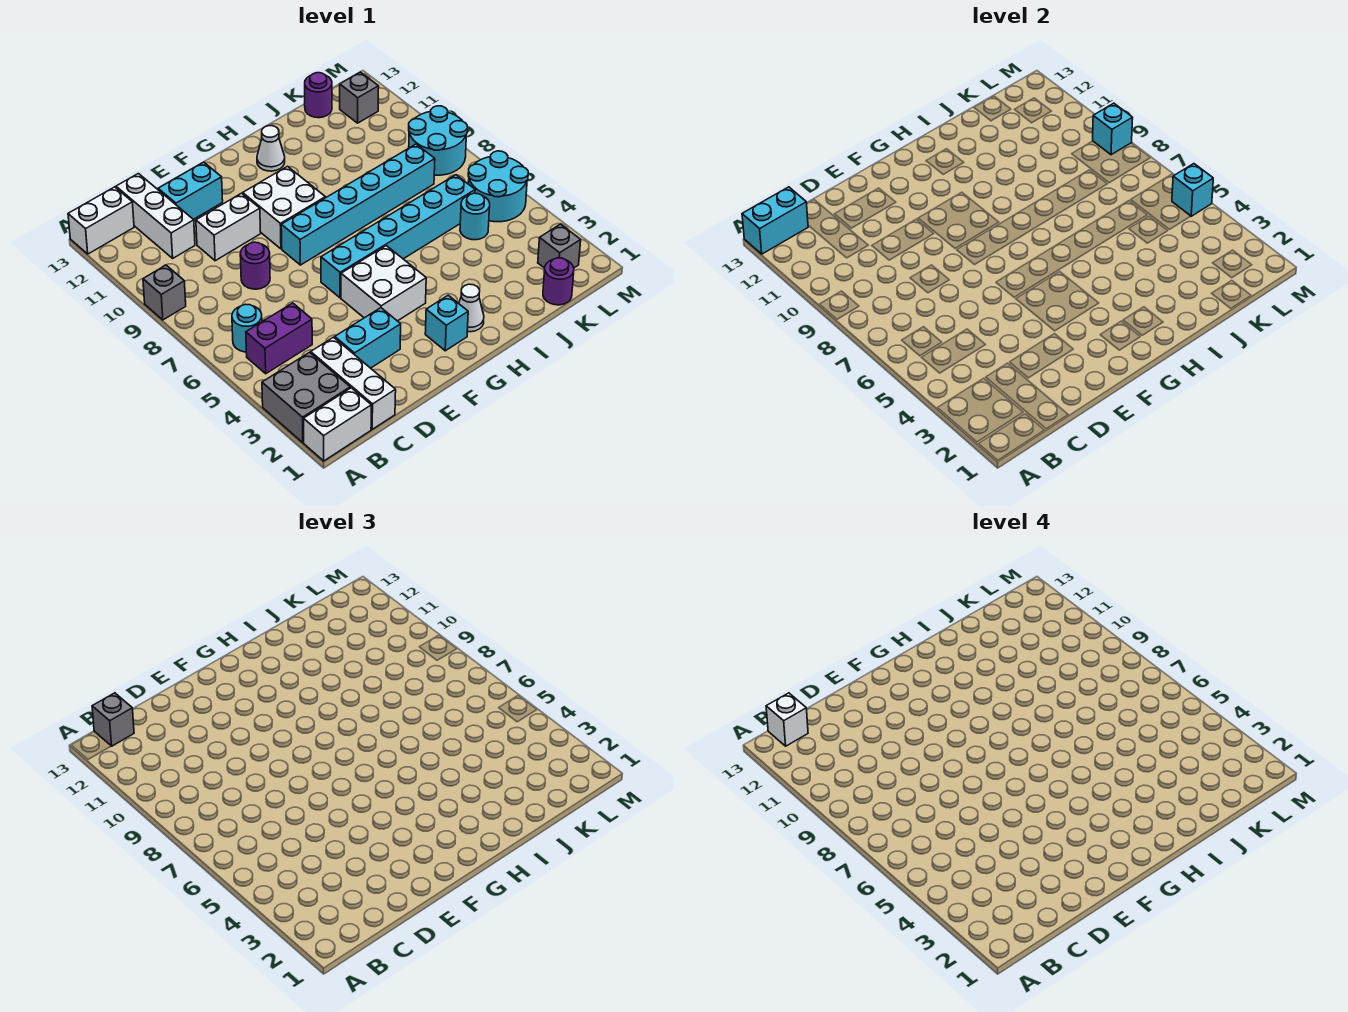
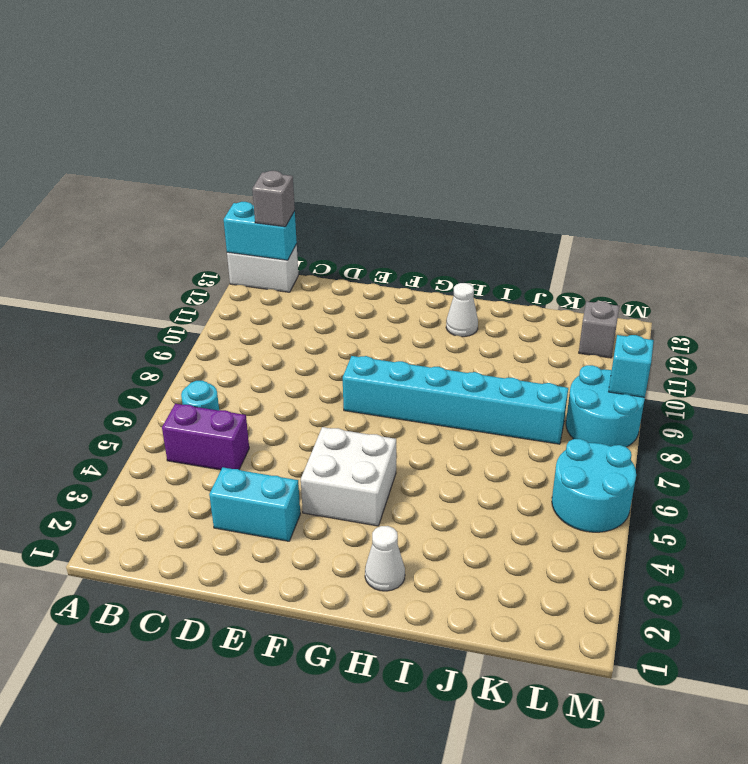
none -> white brick A1:B1 level 1
none -> grey brick A2:B3 level 1
none -> grey brick A9 level 1
none -> white brick C1:C3 level 1

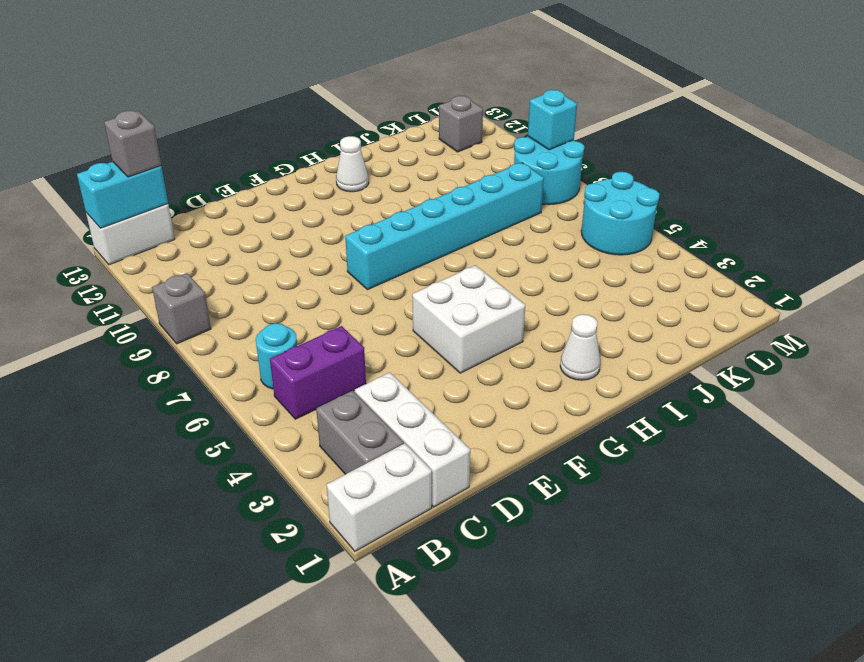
grey brick B2:B3 level 1 -> grey brick A2:B3 level 1
none -> white brick C11:C13 level 1
none -> cyan brick D3:E3 level 1
none -> purple round brick D8 level 1
none -> white brick D10:E10 level 1

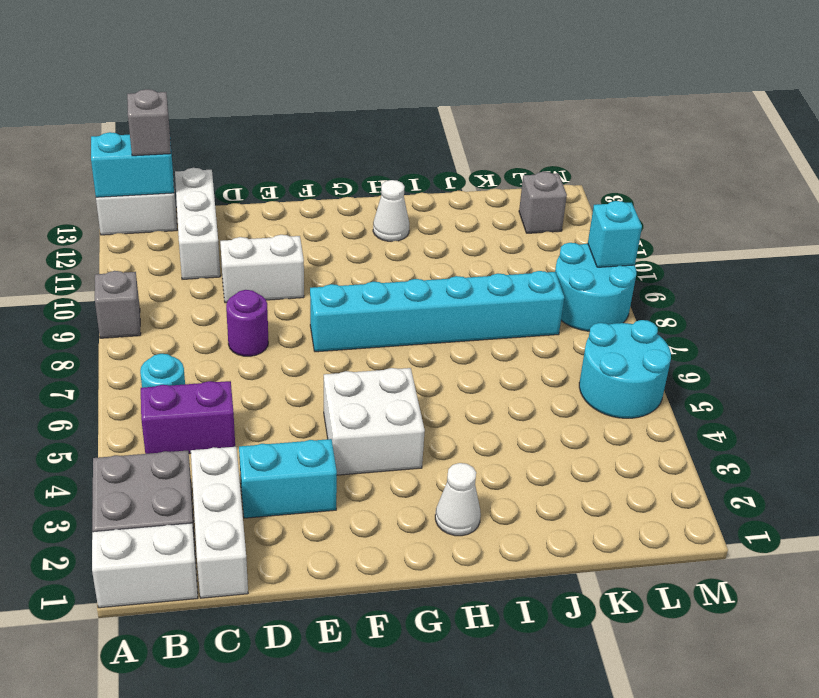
none -> cyan brick D12:E12 level 1
none -> cyan brick F6:K6 level 1
none -> white brick F9:G10 level 1
none -> cyan brick G2 level 1

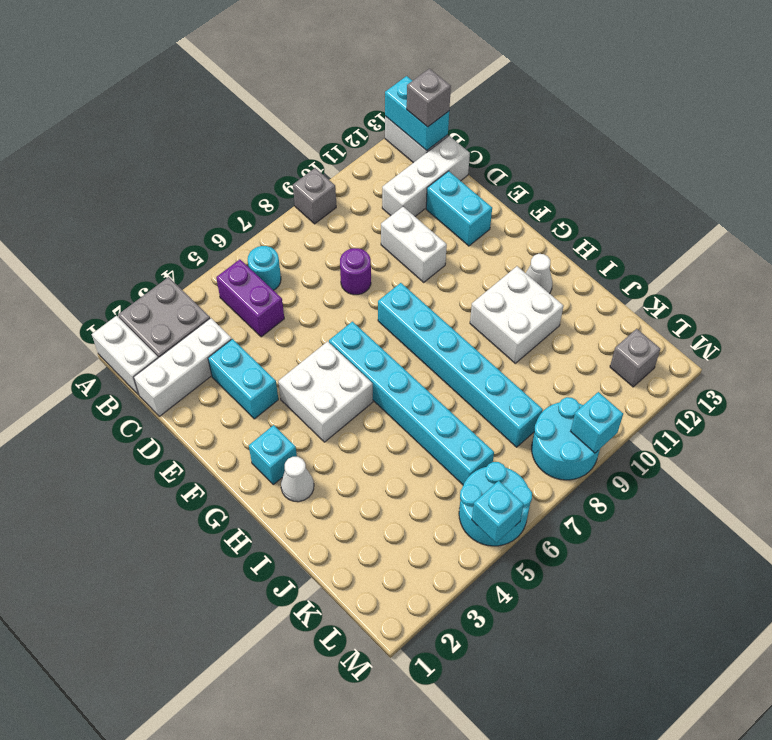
white brick H10:I11 level 1 -> white brick F9:G10 level 1
none -> purple round brick K1 level 1
none -> cyan round brick K5 level 1
none -> purple round brick K13 level 1
none -> grey brick L2 level 1

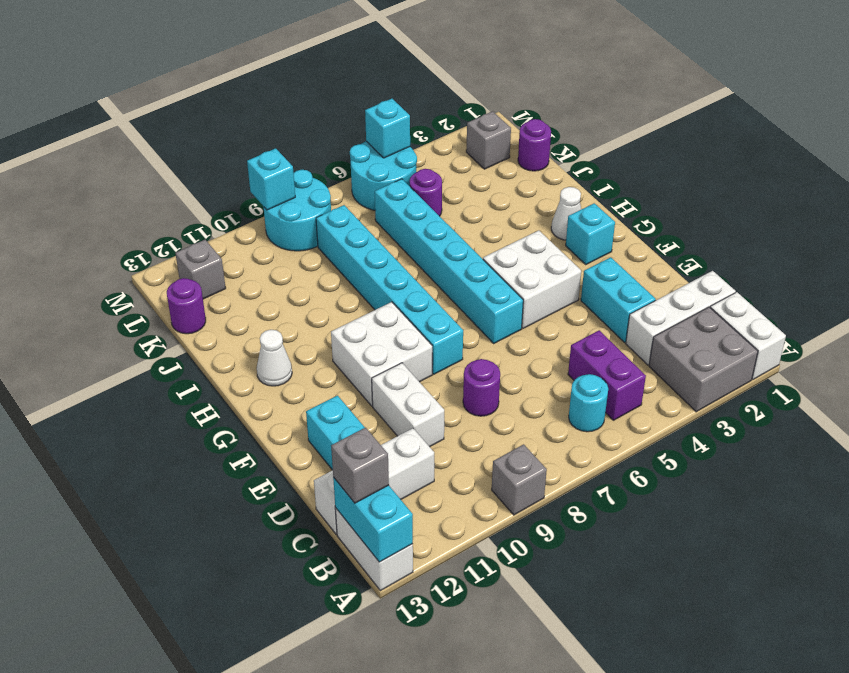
purple round brick K5 level 1 -> cyan round brick K5 level 1
none -> white brick B13 level 4

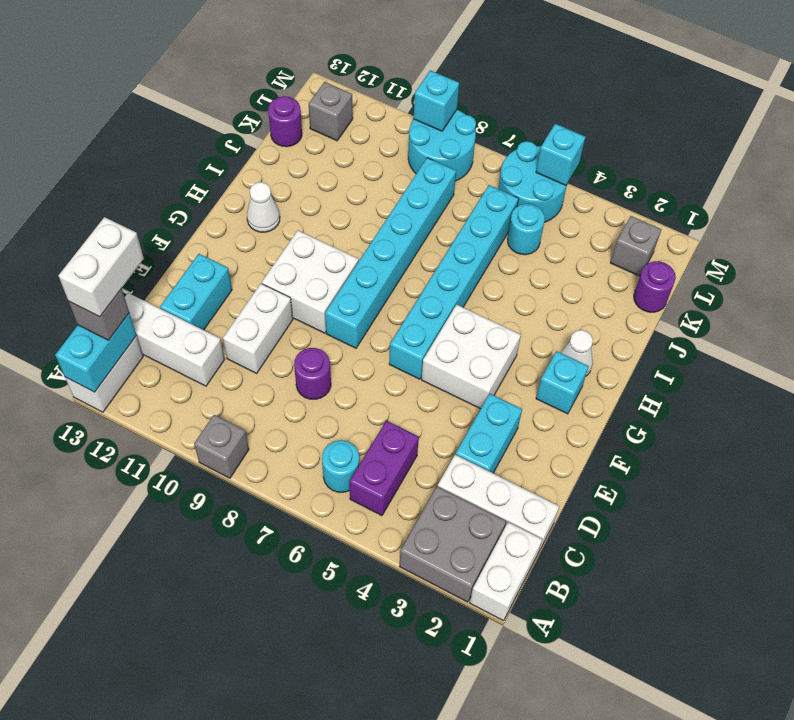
white brick B13:C13 level 4 -> white brick B13 level 4

